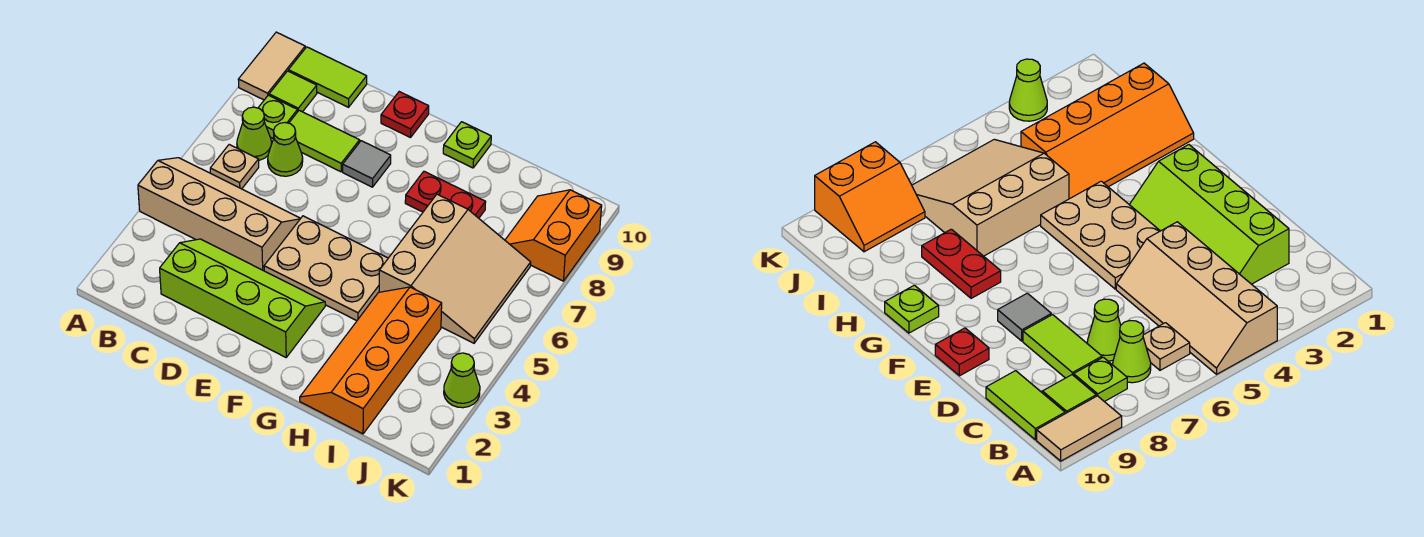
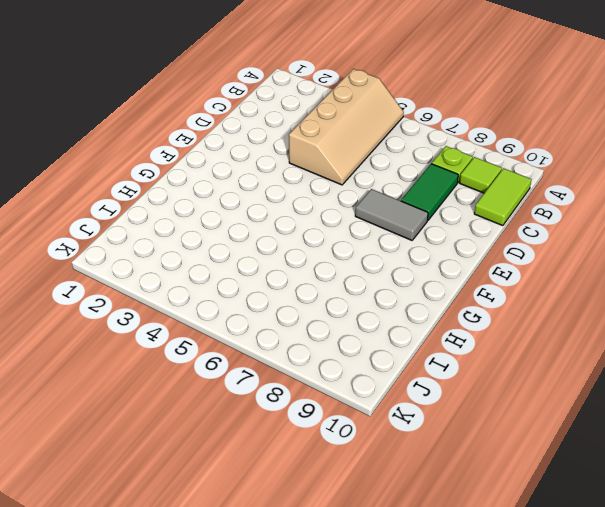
green tile C8:D8 level 1 -> lime tile C8:D8 level 1
grey tile E7:E8 level 1 -> grey tile E8 level 1
none -> tan tile A9:A10 level 1
none -> tan plate B6 level 1
none -> lime cone B7 level 1

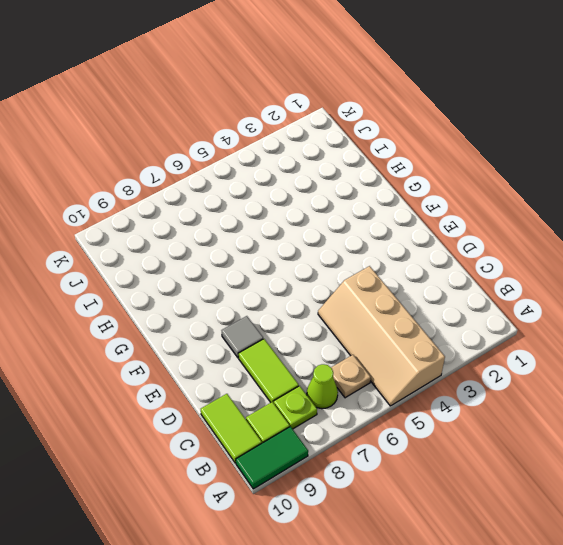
green tile A9:A10 level 1 -> tan tile A9:A10 level 1
none -> lime slope C2:F3 level 1 top 2
none -> lime cone C7 level 1
none -> tan plate E4:G5 level 1

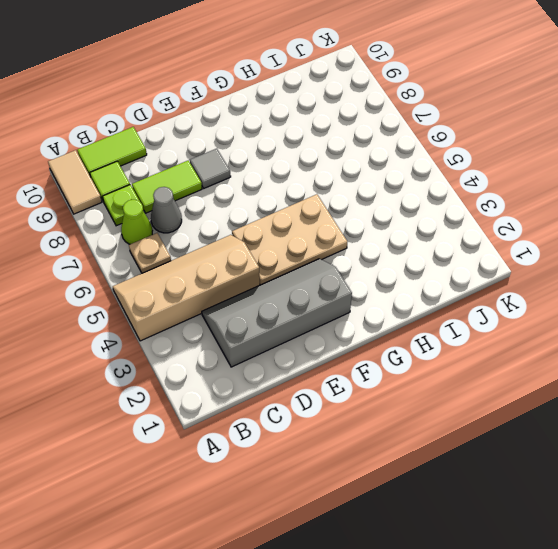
grey slope C2:F3 level 1 top 2 -> lime slope C2:F3 level 1 top 2
grey cone C7 level 1 -> lime cone C7 level 1
none -> red plate E10 level 1
none -> red plate G8:H8 level 1
none -> lime plate G10 level 1

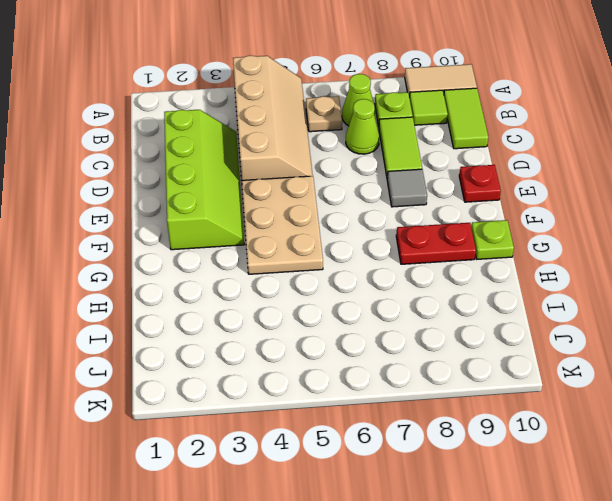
red plate G8:G9 level 1 -> red plate G8:H8 level 1
none -> orange slope H1:I4 level 1 top I
none -> tan slope H5:J7 level 1 top H
none -> orange slope J8:K9 level 1 top K

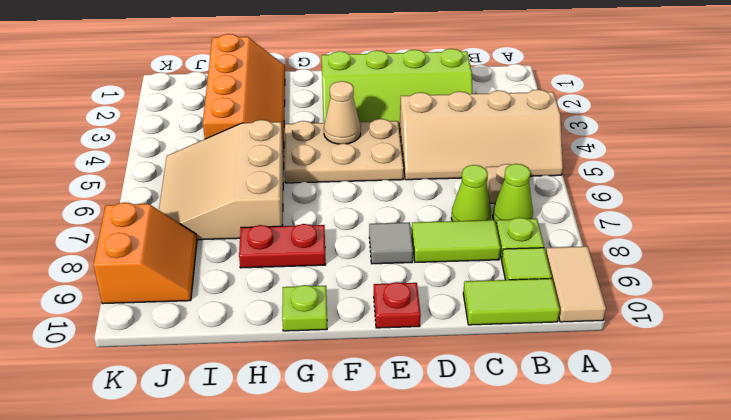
tan cone F4 level 2 -> none
none -> lime cone K3 level 1

